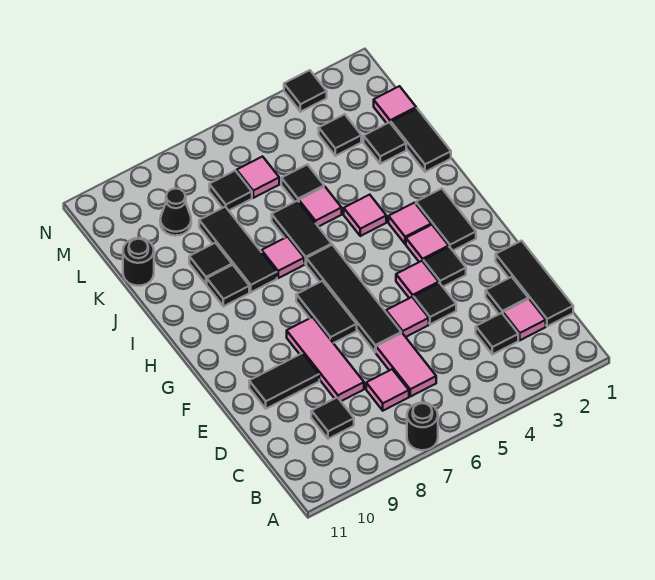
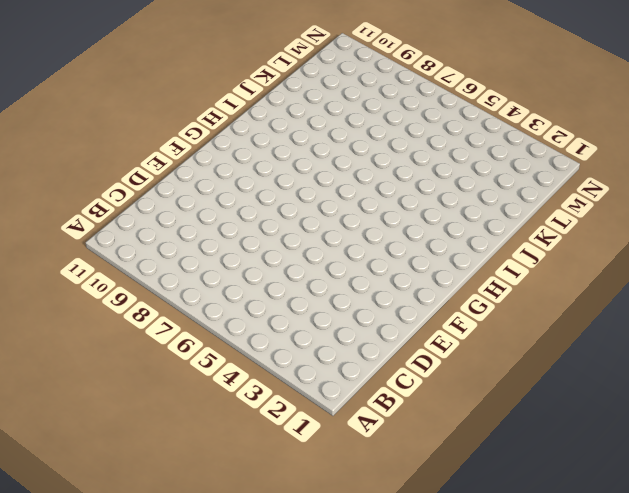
none -> black round brick A7 level 1
none -> black tile C1:E1 level 1
none -> pink tile C2 level 1
none -> black tile C3 level 1

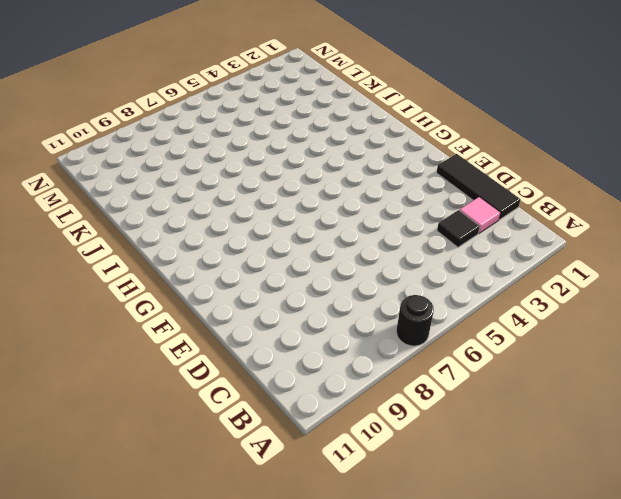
none -> pink tile C6:D6 level 1
none -> pink tile C7 level 1
none -> black tile C9 level 1
none -> black tile D2 level 1

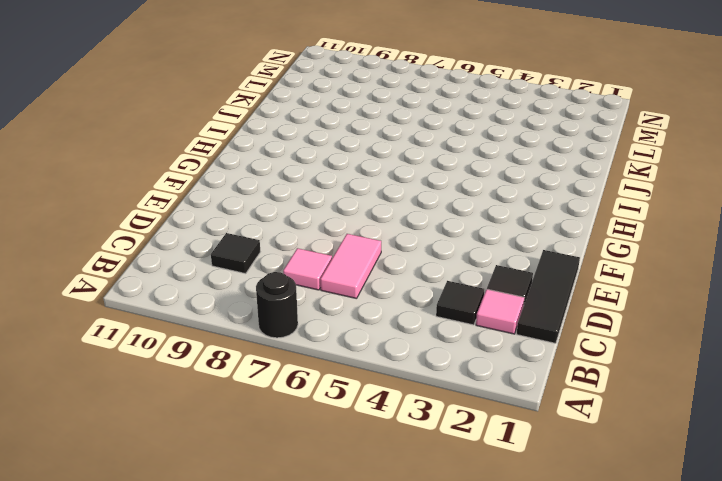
none -> pink tile D8:F8 level 1
none -> black tile E4 level 1
none -> pink tile E5 level 1
none -> black tile E6:H6 level 1

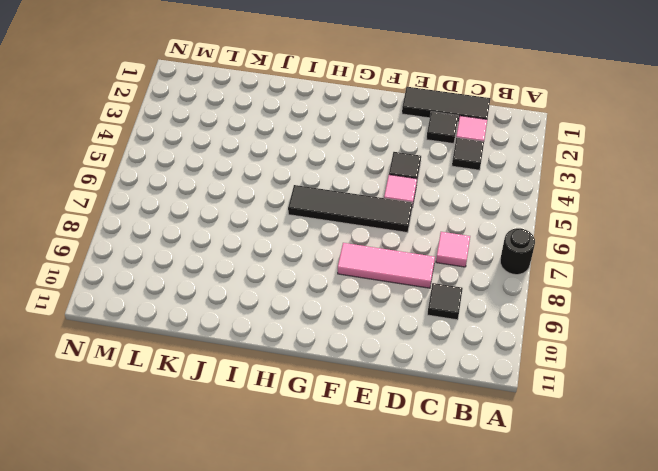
none -> pink tile C6:D6 level 1
none -> black tile E9:E10 level 1
none -> black tile F3 level 1
none -> pink tile F4 level 1

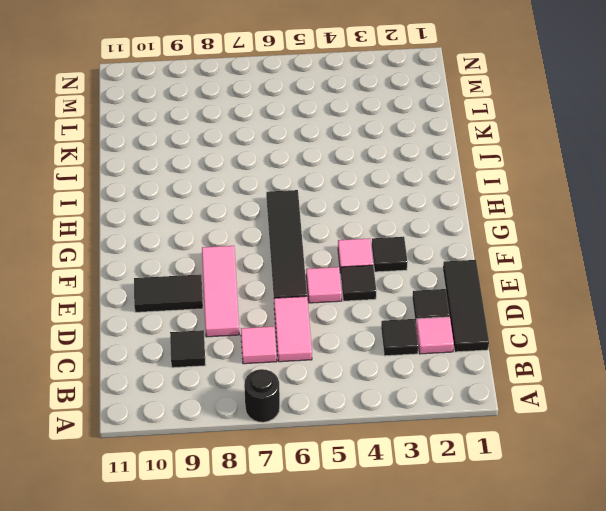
none -> black tile F7:G7 level 1
none -> black tile G2:H2 level 1
none -> pink tile G3 level 1
none -> pink tile H3 level 1

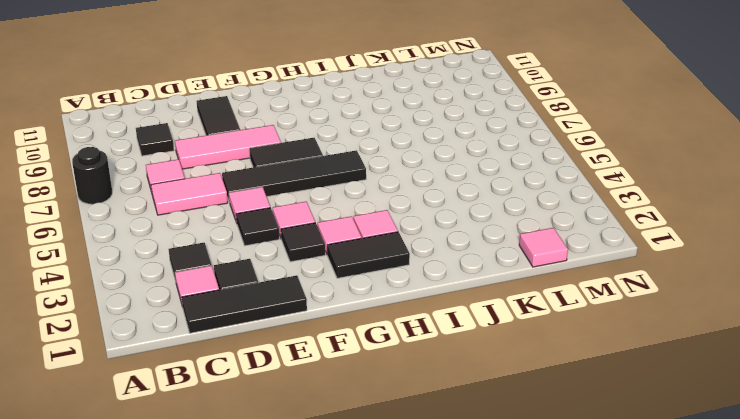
none -> pink tile I4 level 1
none -> black tile I6:J6 level 1
none -> pink tile I7 level 1
none -> black tile I8:K8 level 1

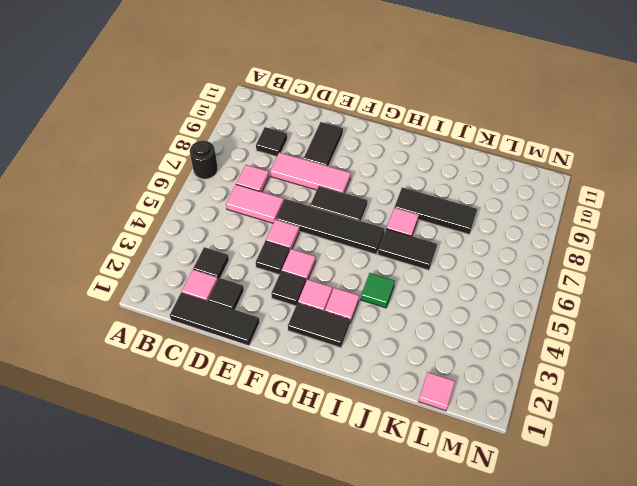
green tile I4 level 1 -> pink tile I4 level 1
none -> black tile I9 level 1
none -> black tile J1:K1 level 1
none -> pink tile J5 level 1
none -> black tile J9 level 1

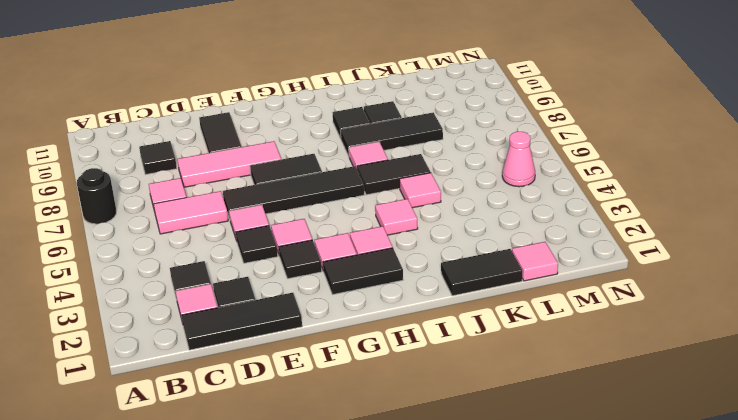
pink cone M5 level 1 -> none
none -> black tile K2 level 1
none -> black tile K5 level 1
none -> black round brick K11 level 1
none -> black tile L3 level 1

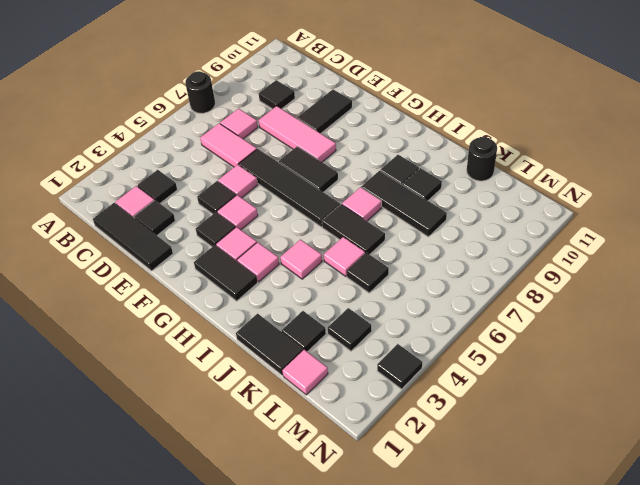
none -> pink tile L6 level 1
none -> black tile L7 level 1
none -> black cone L9 level 1

